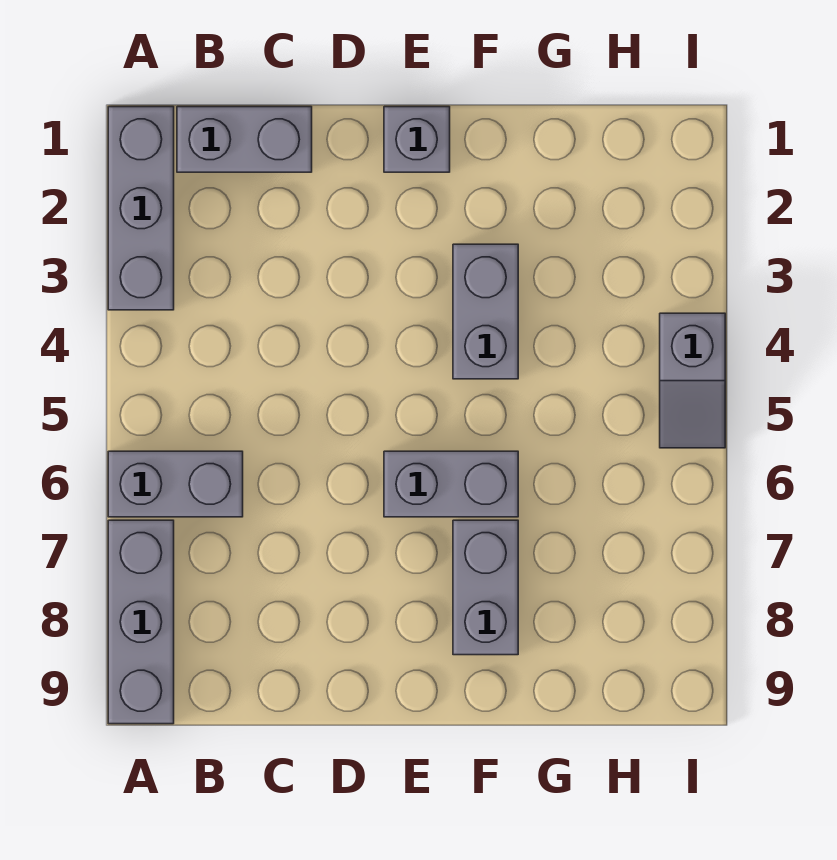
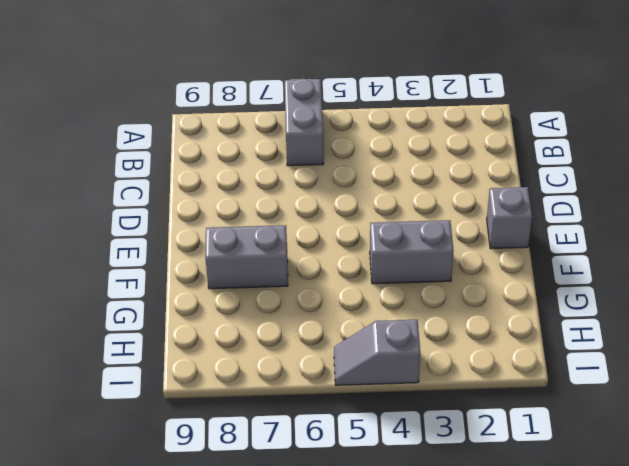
none -> grey brick A1:A3 level 1
none -> grey brick A7:A9 level 1

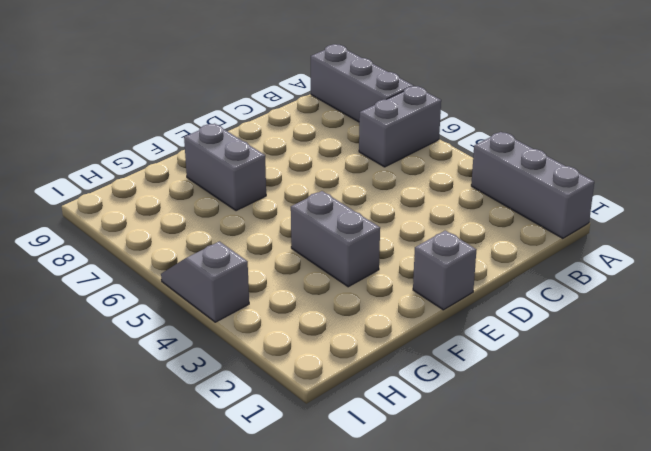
none -> grey brick B1:C1 level 1
none -> grey brick E6:F6 level 1

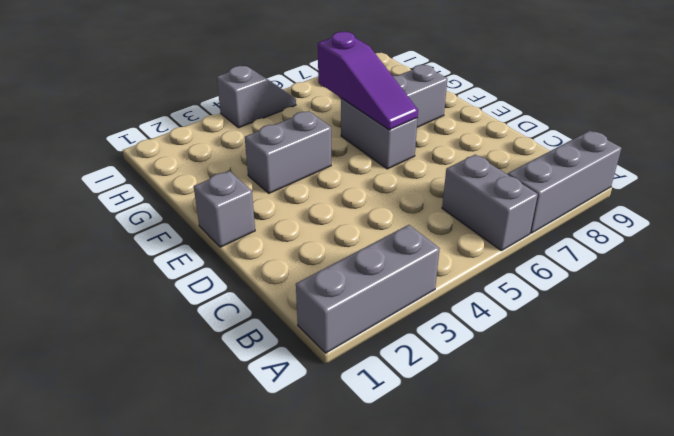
purple slope E6:G6 level 2 top G -> none
none -> grey brick B1:C1 level 1

